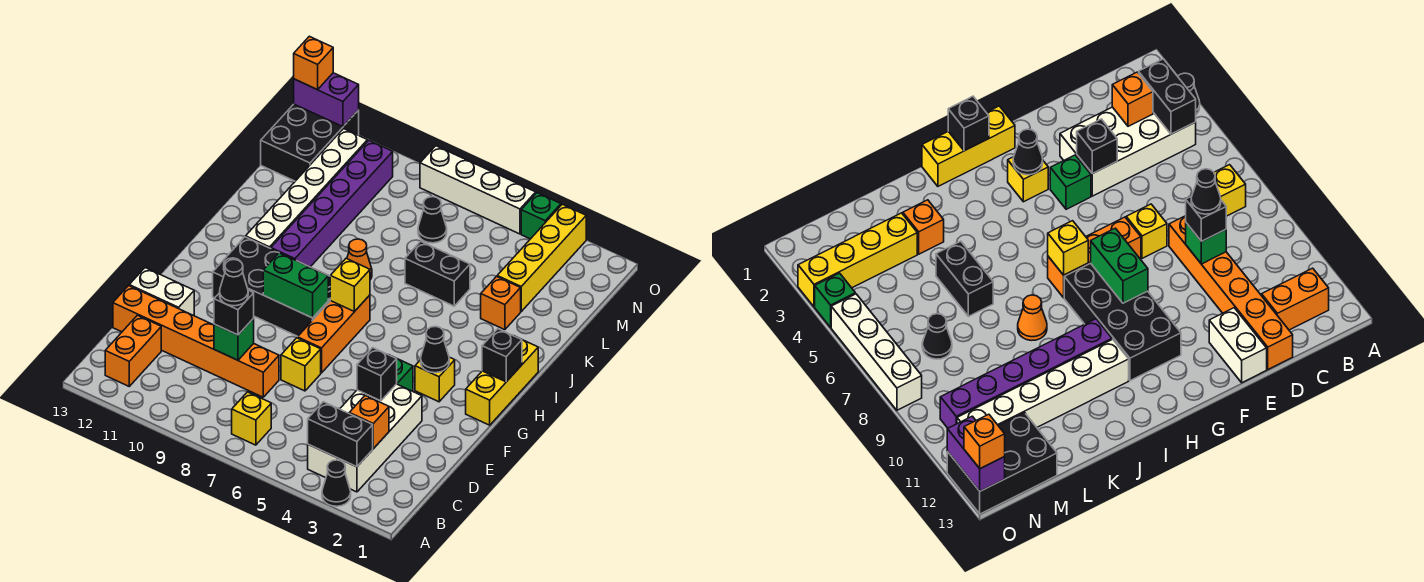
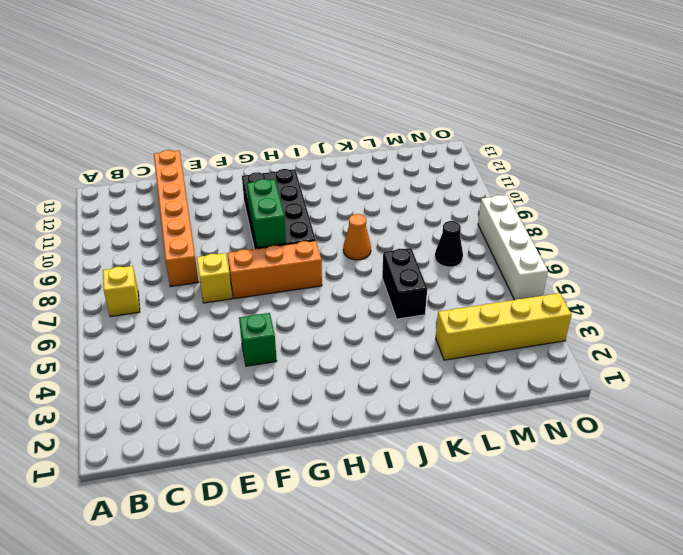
none -> black cone A3 level 1
none -> white brick B3:E4 level 1
none -> orange brick B12:C12 level 1
none -> white brick E12:E13 level 1

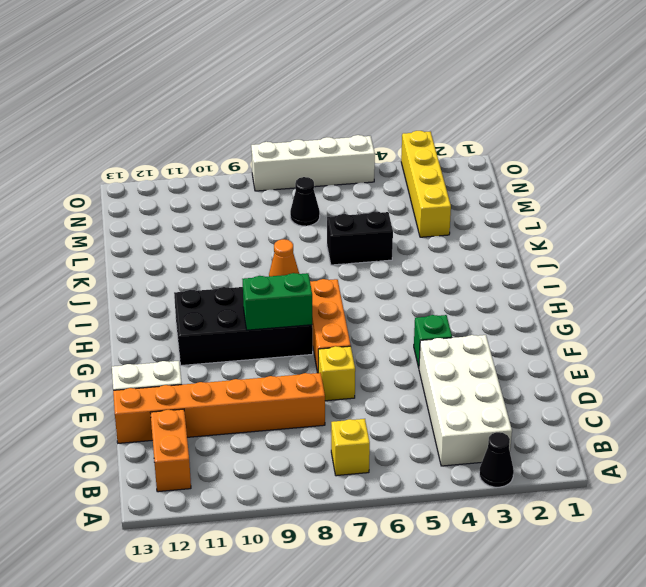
none -> yellow brick G1:I1 level 1
none -> yellow brick G3 level 1
none -> purple brick I10:N10 level 1
none -> white brick I11:N11 level 1

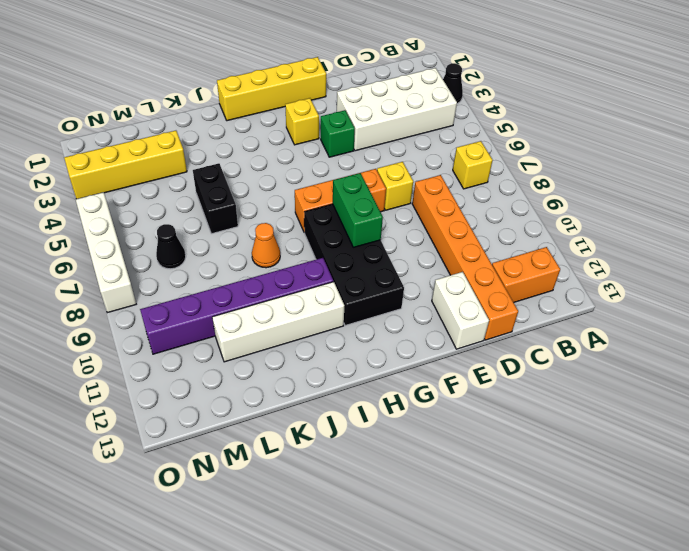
yellow brick F1:I1 level 1 -> yellow brick G1:I1 level 1
white brick I11:L11 level 1 -> white brick I11:N11 level 1
none -> orange brick K3 level 1
none -> black brick M12:O13 level 1
none -> green brick O4 level 1
none -> black brick B3:B4 level 2

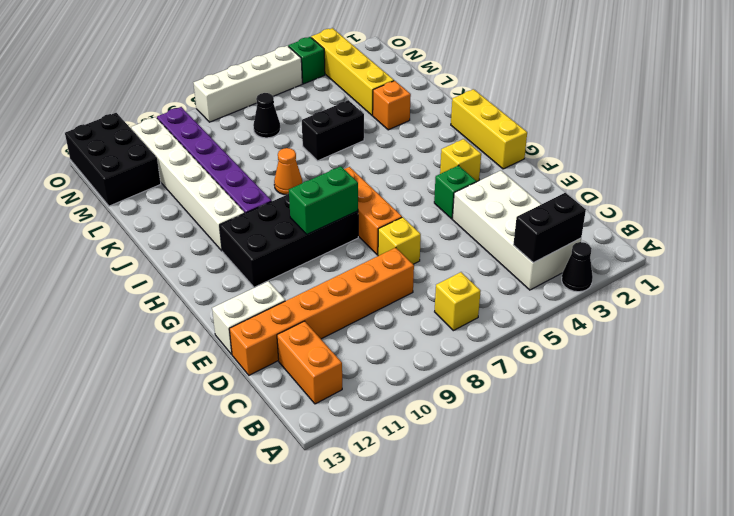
none -> orange brick C3 level 2
none -> green brick D9 level 2
none -> black brick E4 level 2
none -> black cone G3 level 2

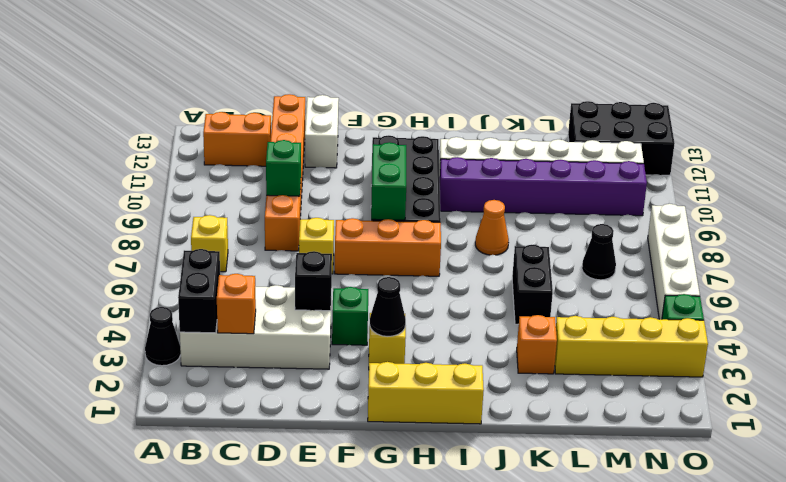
none -> black brick H1 level 2
none -> yellow brick H7 level 2
none -> purple brick O12:O13 level 2
none -> black brick D9 level 3

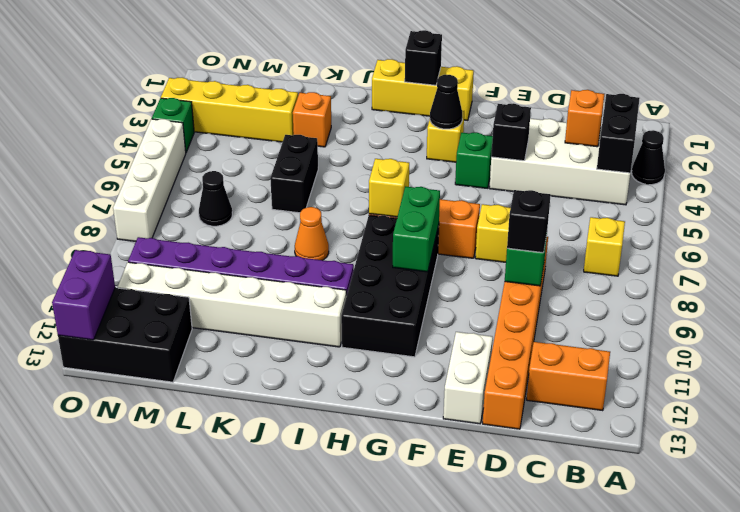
none -> orange brick O13 level 3
none -> black cone D9 level 4

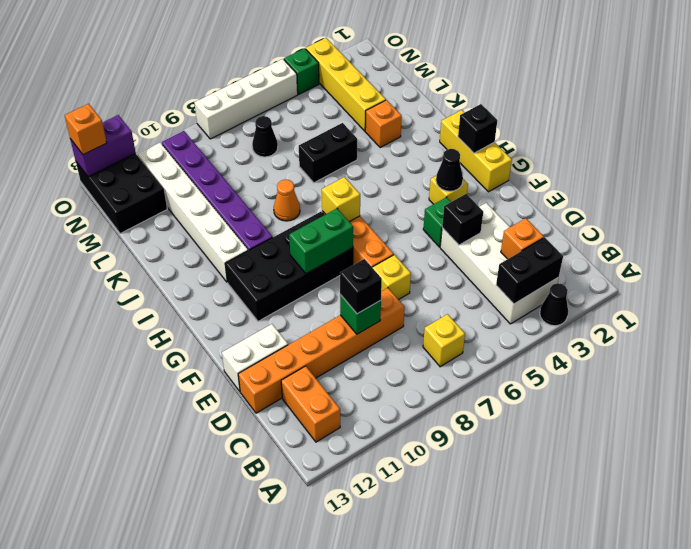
none -> black cone D9 level 4

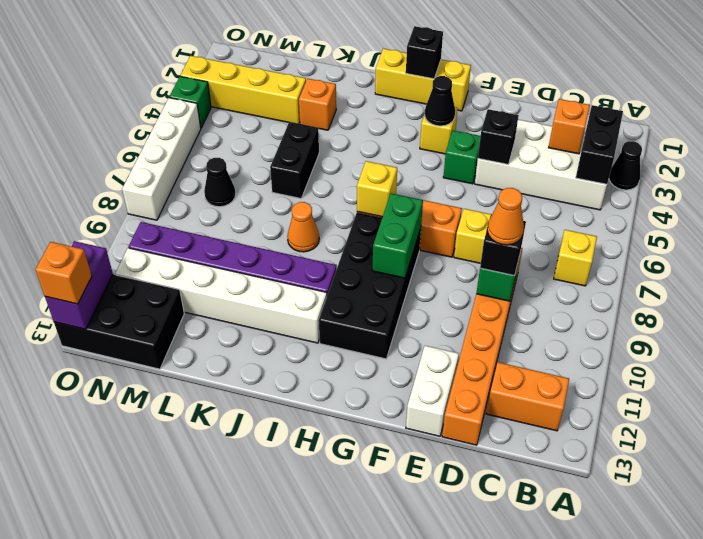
orange cone D9 level 4 -> black cone D9 level 4

